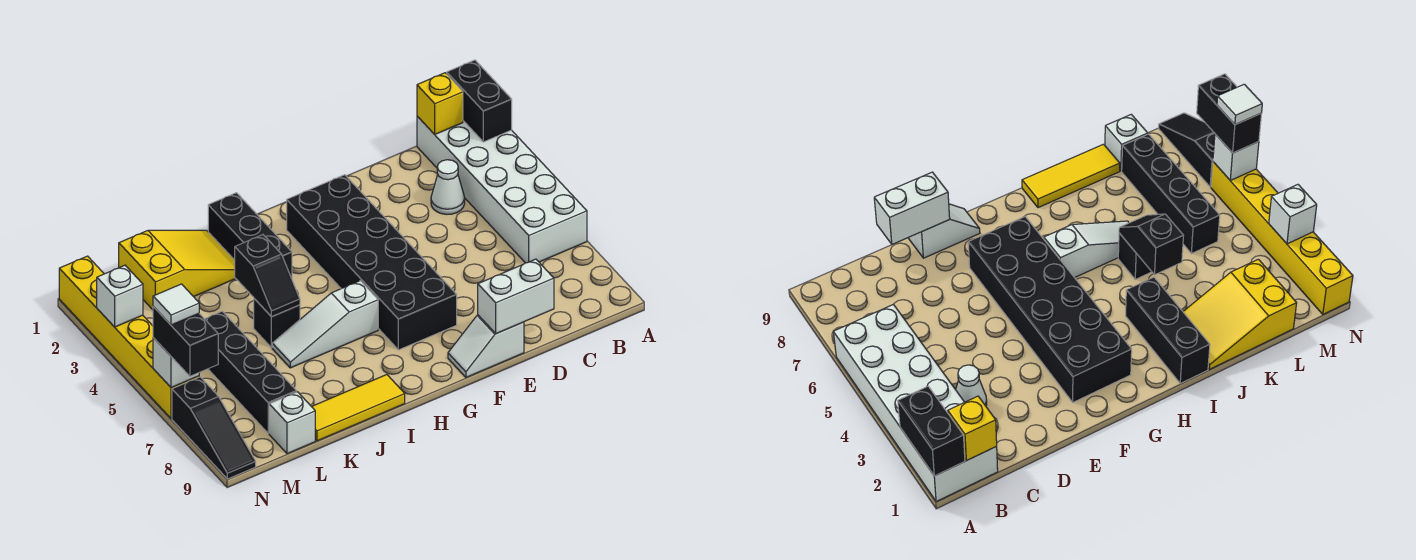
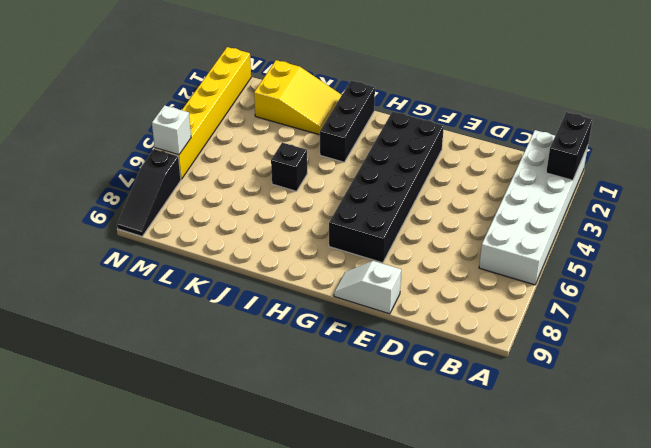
none -> white cone C3 level 1
none -> white slope H6:J6 level 1 top H
none -> yellow tile I9:K9 level 1

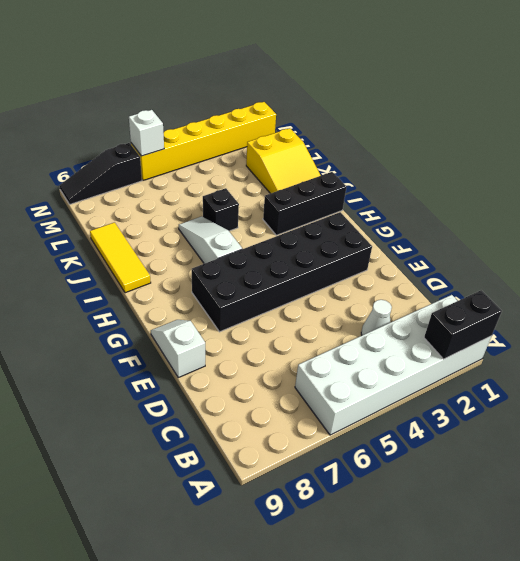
none -> black brick L5:L8 level 1
none -> white brick L9 level 1
none -> yellow brick B1 level 2

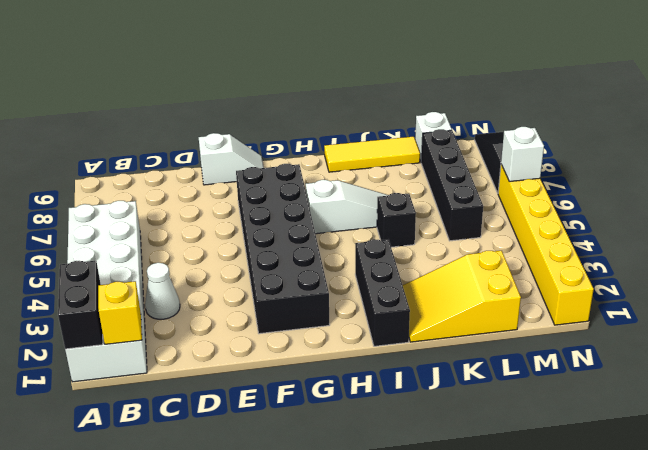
none -> white brick D9:E9 level 2
none -> black slope J4:J5 level 2 top 4
none -> white brick N3 level 2

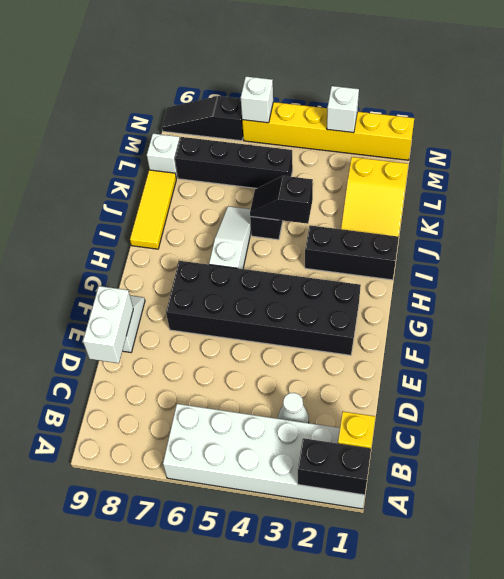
none -> black brick N6:N7 level 3
none -> white tile N6 level 4

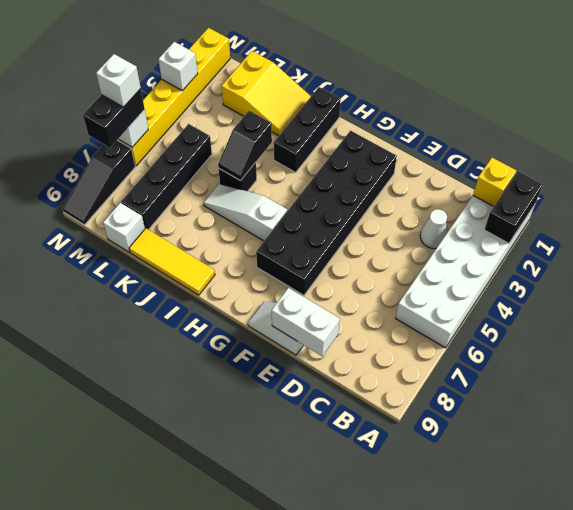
white brick N6 level 4 -> white tile N6 level 4

